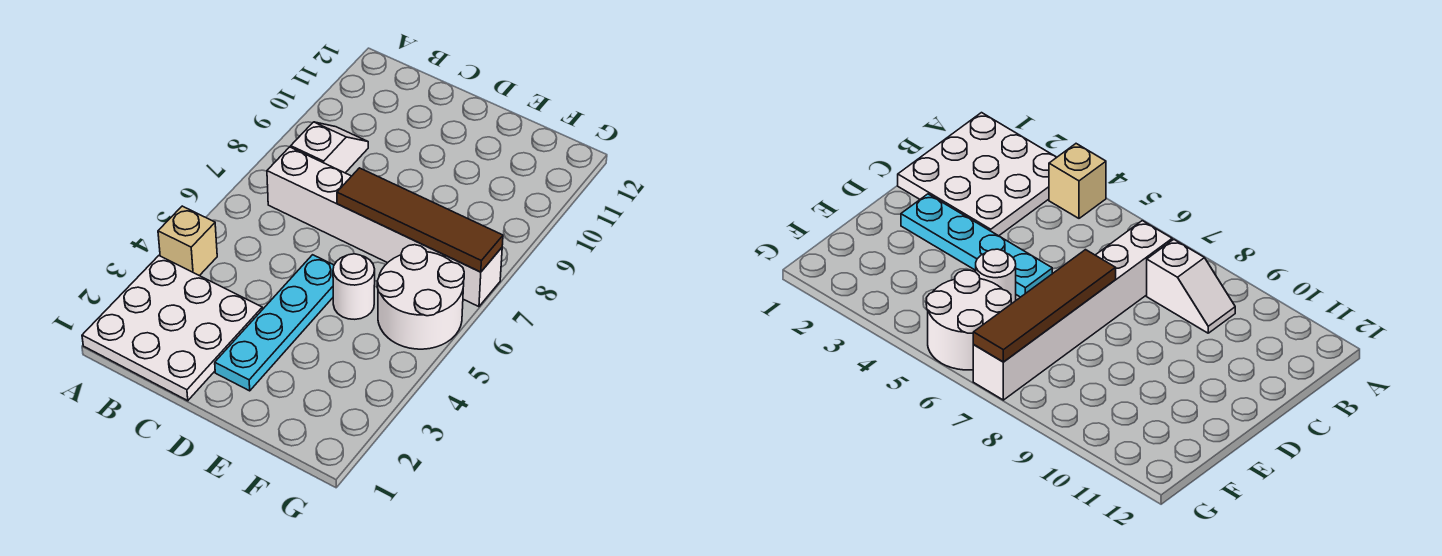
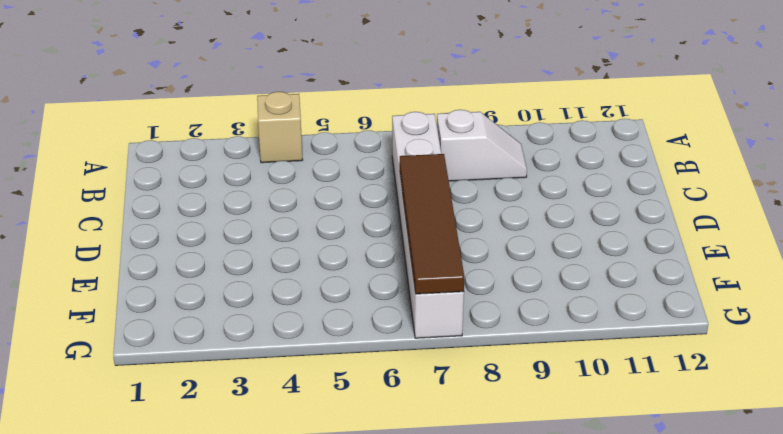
none -> white plate A1:C3 level 1
none -> cyan plate D2:D5 level 1

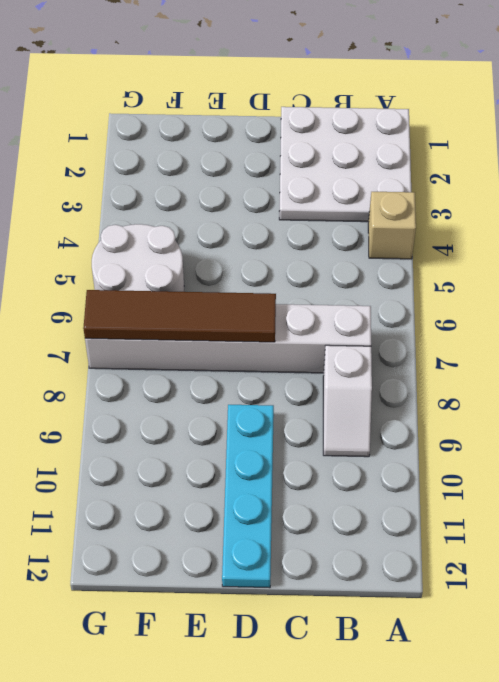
cyan plate D9:D12 level 1 -> cyan plate D2:D5 level 1
none -> white round brick E5 level 1

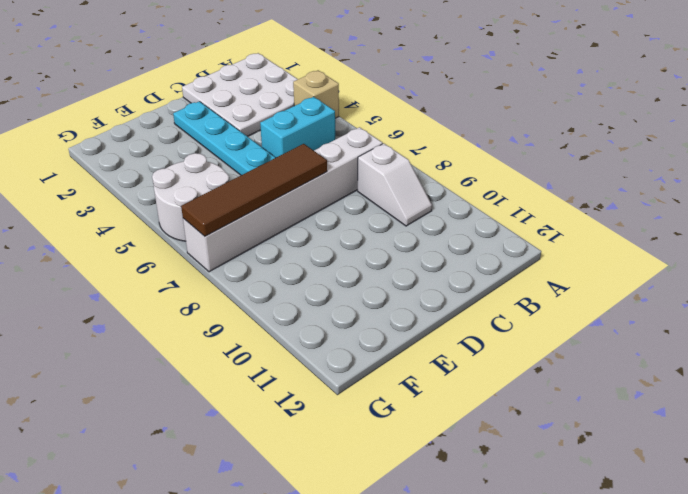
cyan brick B5:C5 level 1 -> none
none -> white round brick E5 level 1

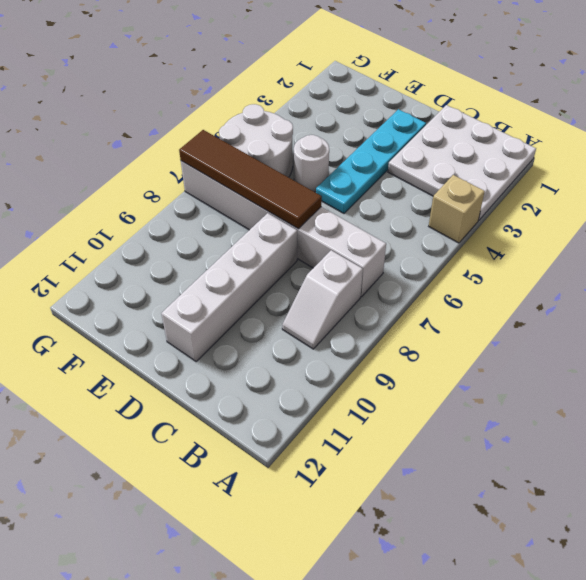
white brick D8:D11 level 1 -> none

